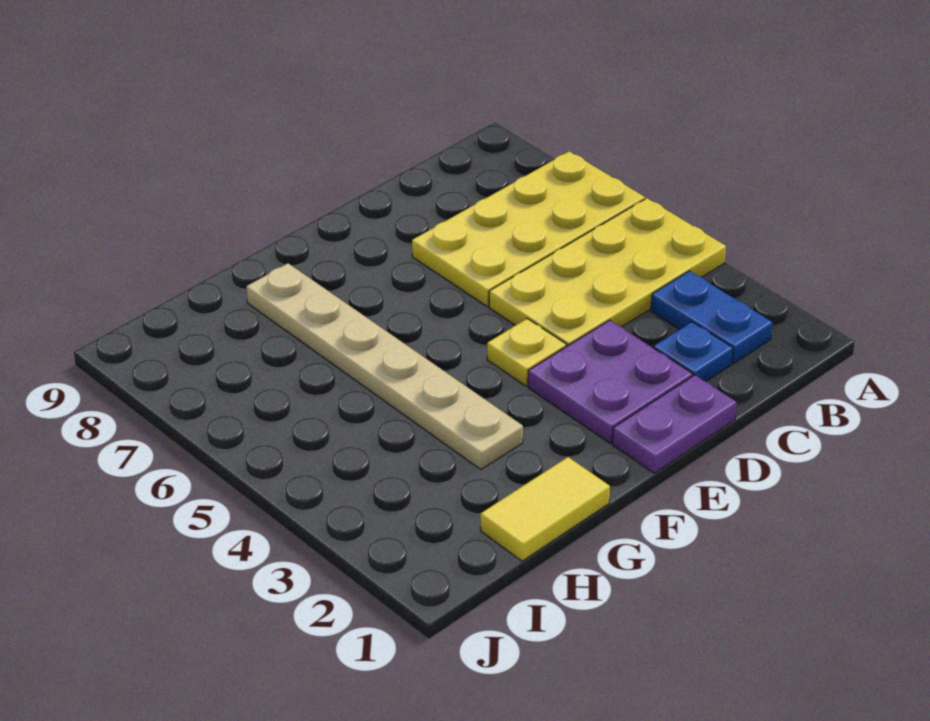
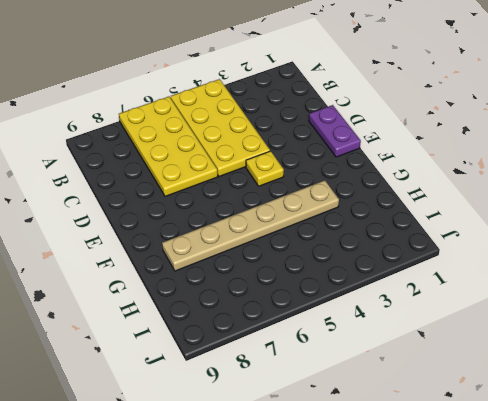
none -> blue plate B2:B3 level 1
none -> blue plate C2 level 1

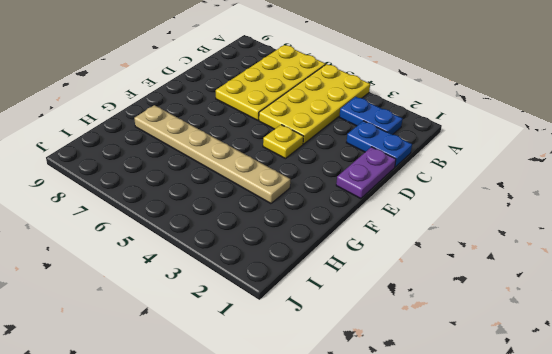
blue plate C1:C2 level 1 -> blue plate C2 level 1
none -> purple plate D2:E3 level 1
none -> yellow tile G1:H1 level 1

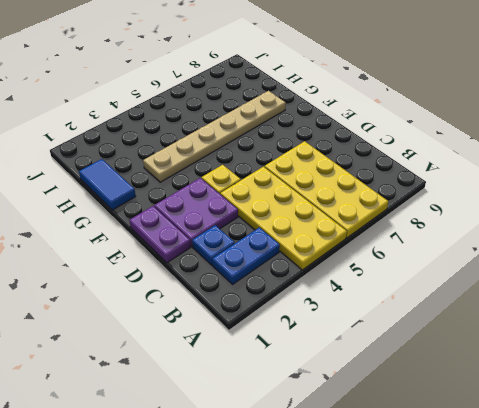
blue tile G1:H1 level 1 -> yellow tile G1:H1 level 1

